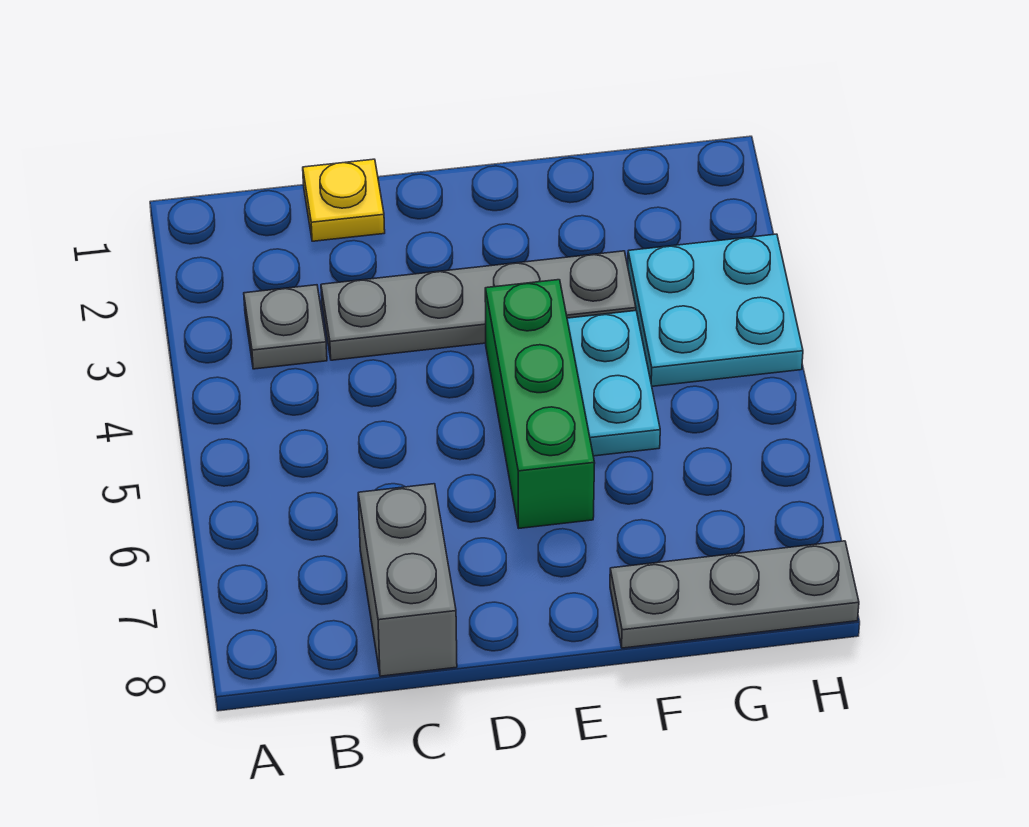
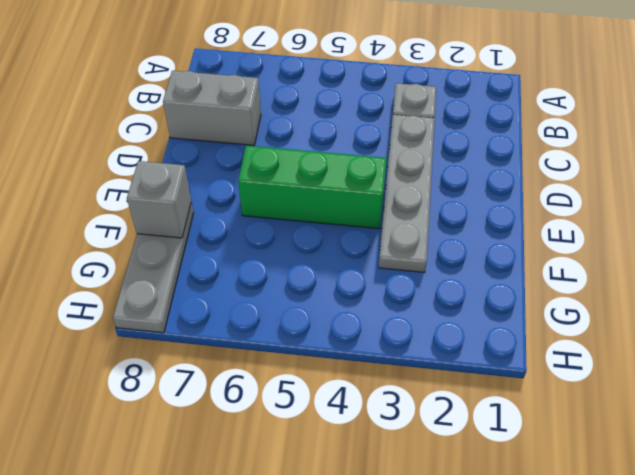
grey brick F8 level 2 -> none
none -> yellow plate C1 level 1
none -> cyan plate F4:F5 level 1

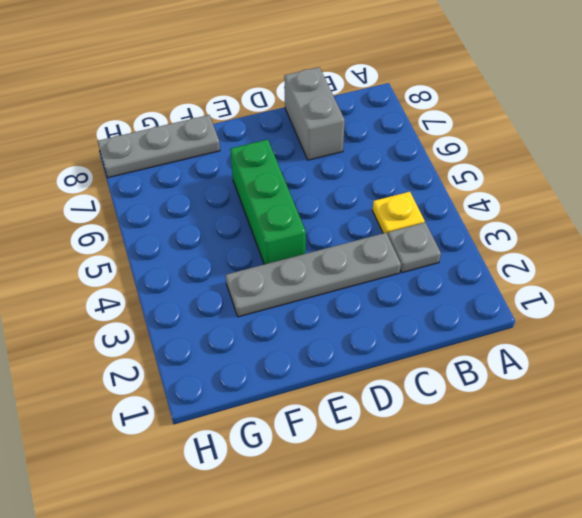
yellow plate B4 level 1 -> yellow plate C1 level 1
none -> cyan plate F4:F5 level 1
none -> cyan plate G3:H4 level 1

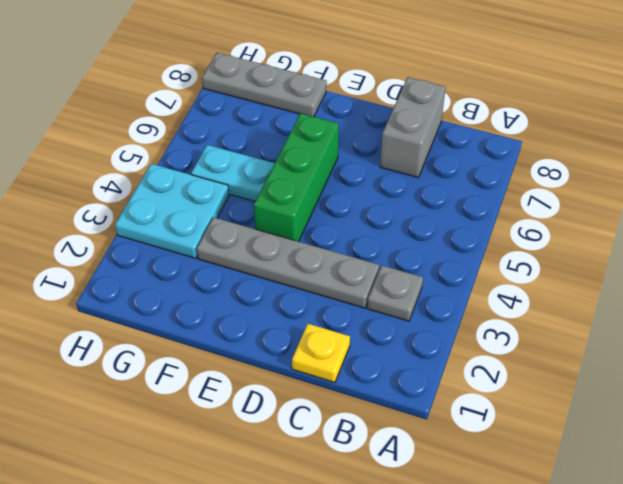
cyan plate F5:G5 level 1 -> cyan plate F4:F5 level 1

